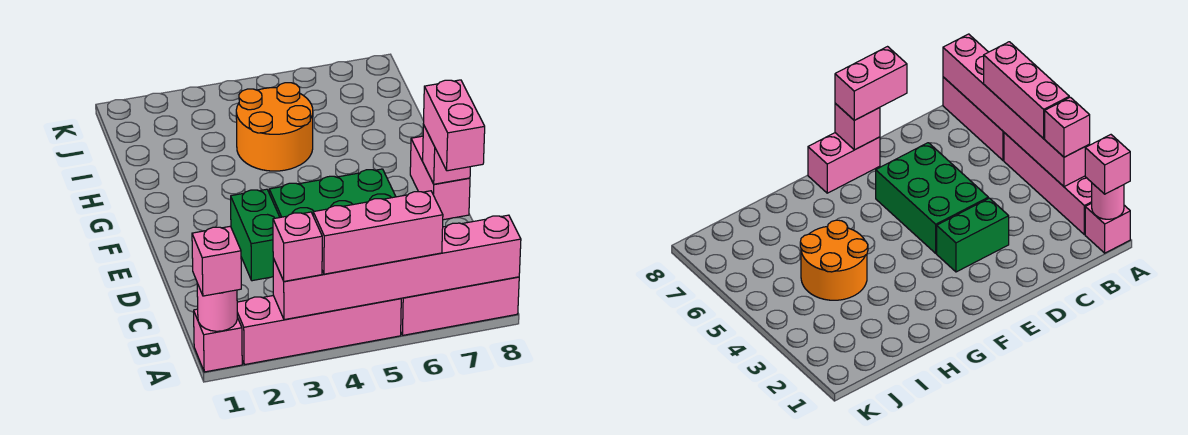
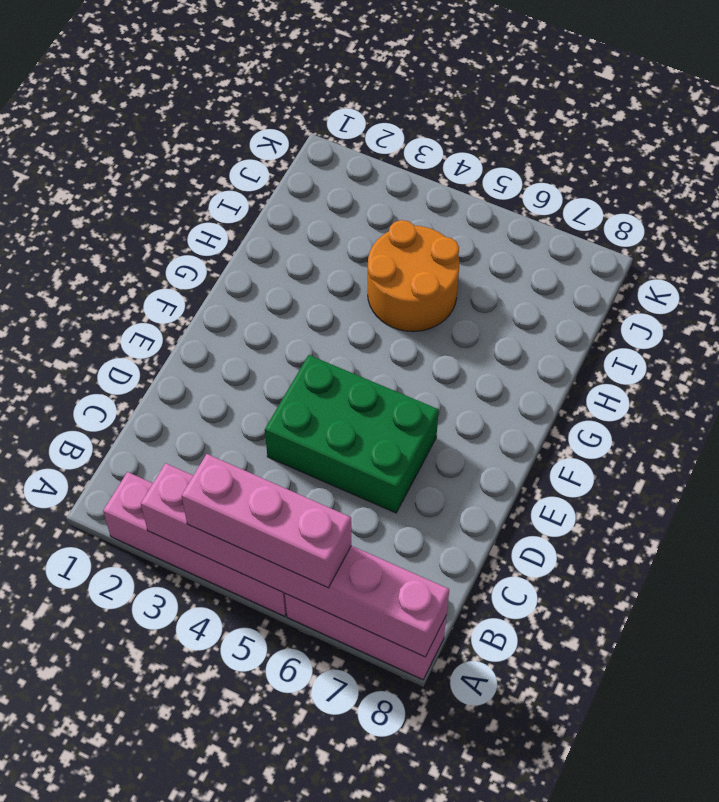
none -> pink brick A1 level 1
none -> green brick D3:E3 level 1
none -> pink brick E8:F8 level 1

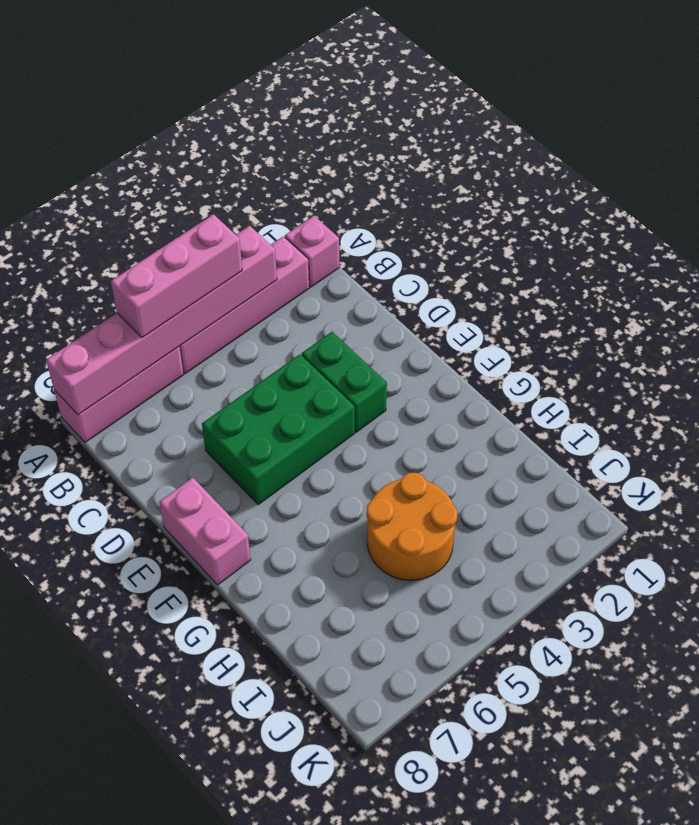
none -> pink round brick A1 level 2
none -> pink brick E8 level 2
none -> pink brick A1 level 3

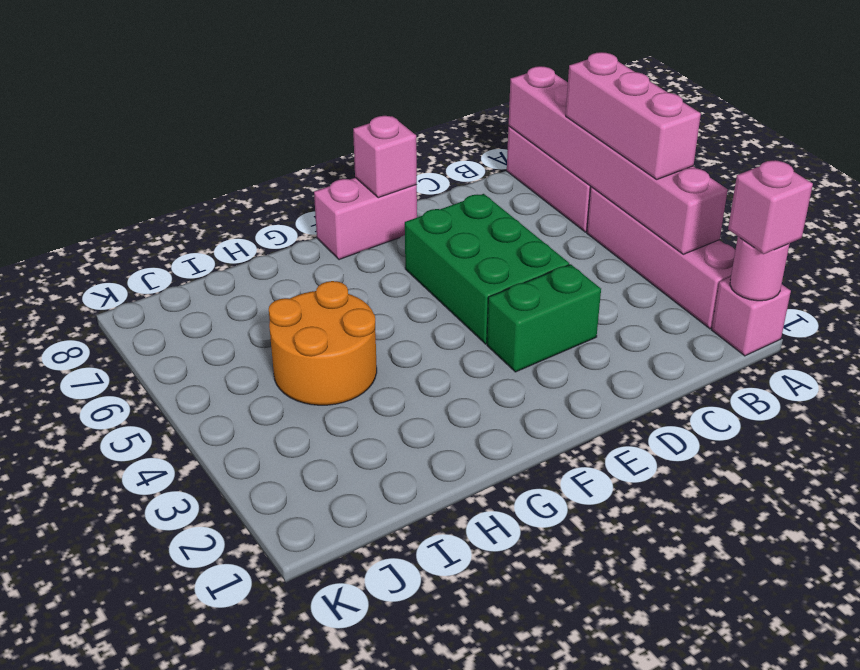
none -> pink brick A3 level 3
none -> pink brick D8:E8 level 3

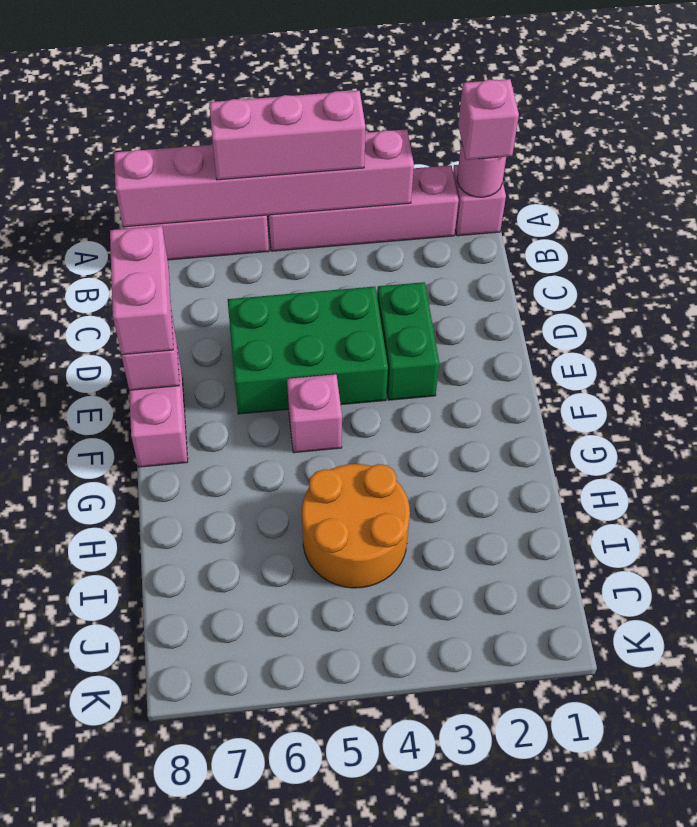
pink brick F5 level 1 -> pink brick A3 level 3

